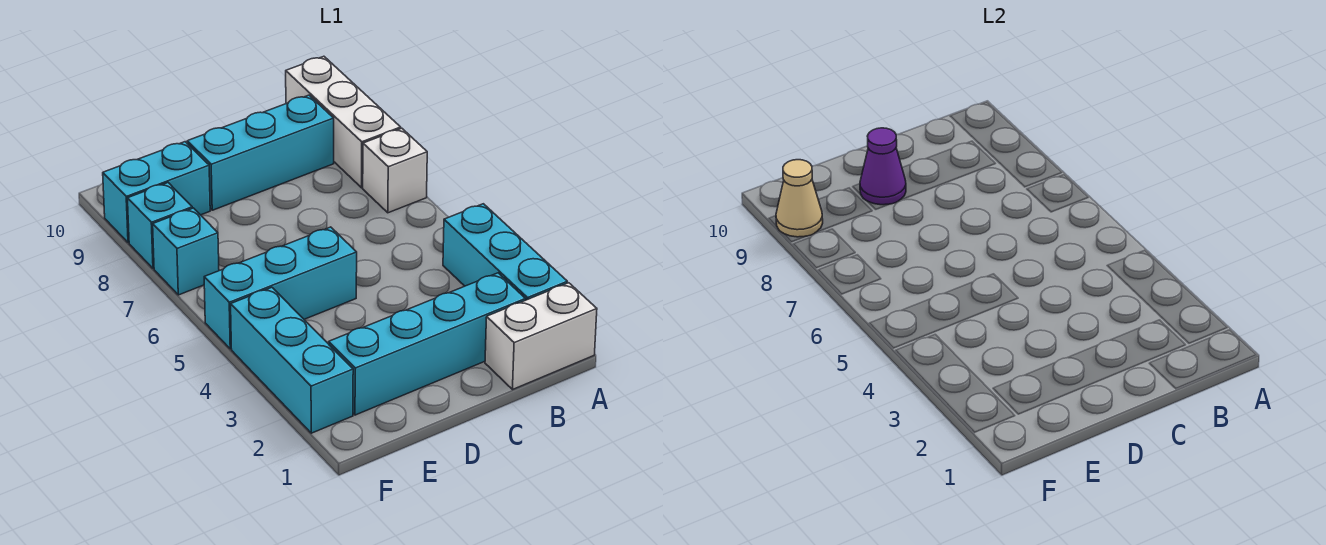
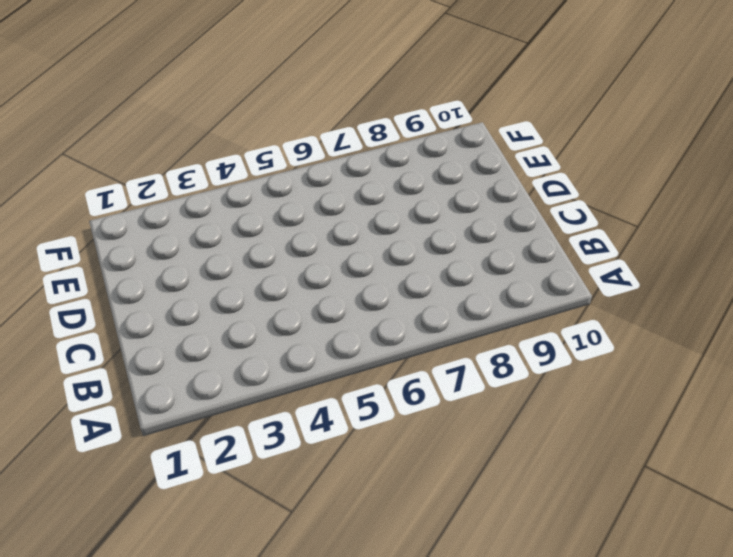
none -> white brick A1:B1 level 1
none -> cyan brick A2:A4 level 1
none -> white brick A7 level 1

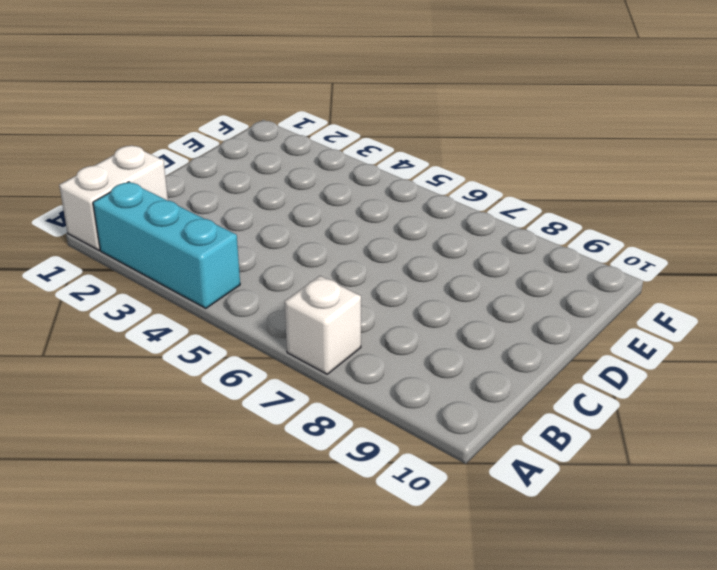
none -> white brick A8:A10 level 1
none -> cyan brick B2:E2 level 1
none -> cyan brick B9:D9 level 1

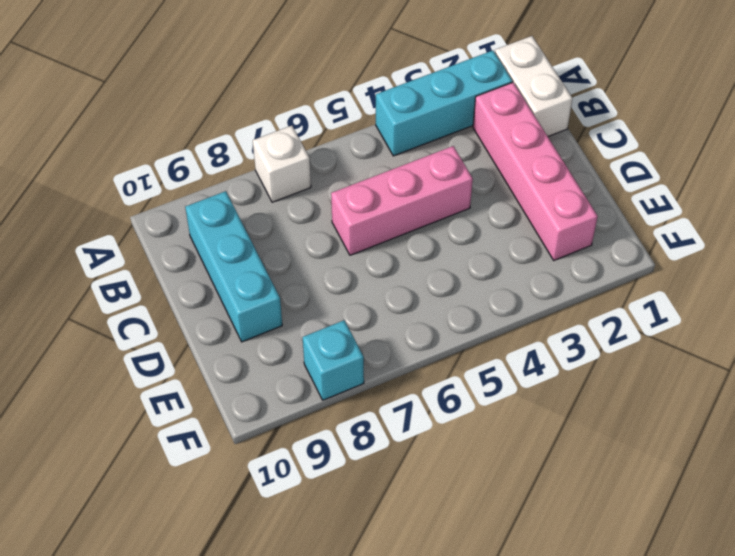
pink brick B2:E2 level 1 -> cyan brick B2:E2 level 1
pink brick C4:C6 level 1 -> none
none -> white brick A8:A10 level 1
none -> cyan brick D5:F5 level 1
none -> cyan brick E9:F9 level 1

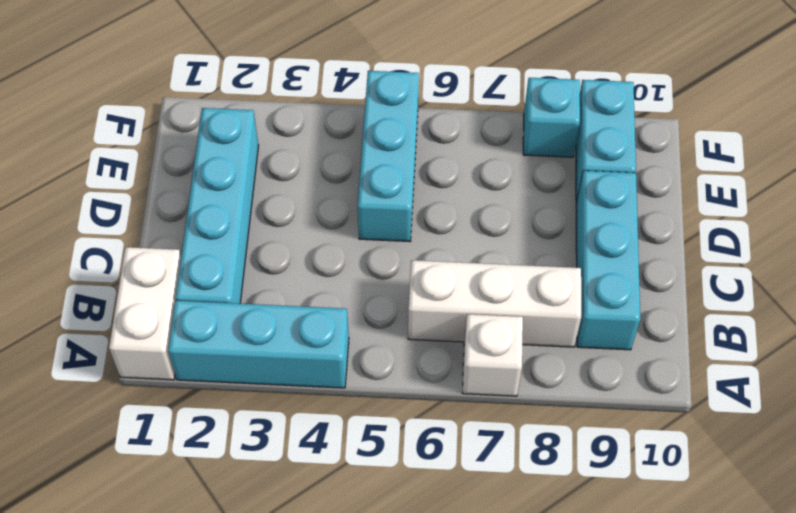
white brick B6:B8 level 1 -> white brick A8:A10 level 1
none -> cyan brick F2:F4 level 1
none -> cyan brick F7 level 1
none -> purple cone D9 level 2

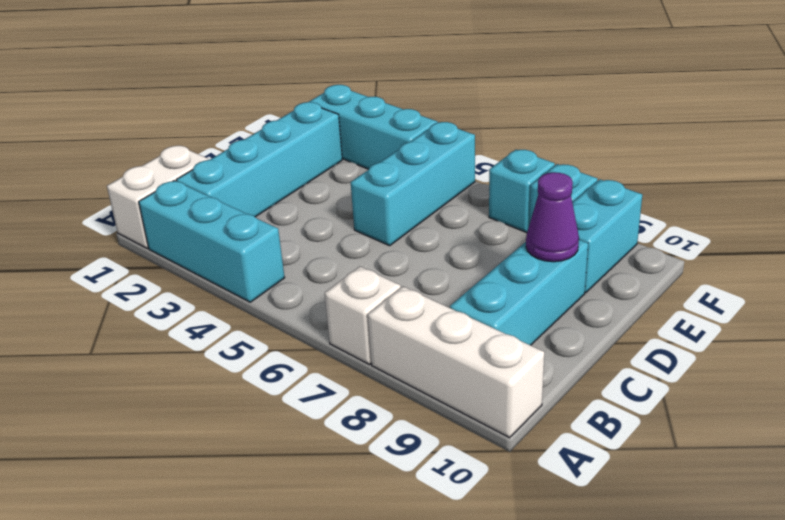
none -> tan cone F9 level 2

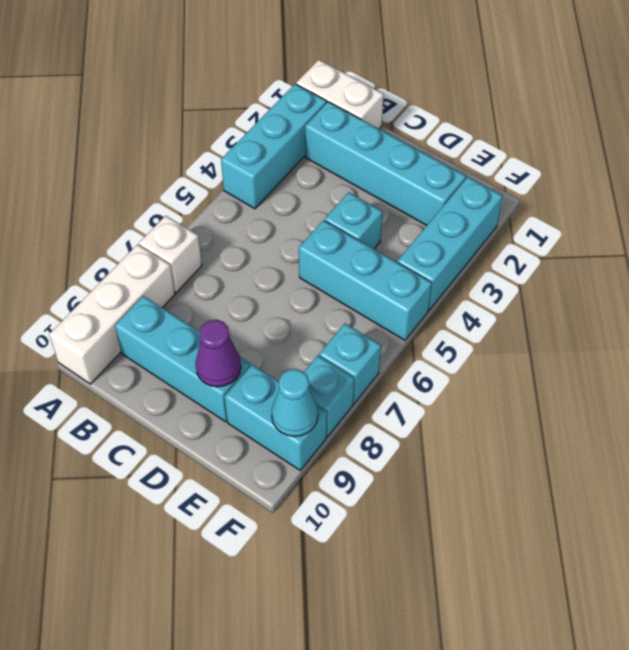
cyan brick D4 level 1 -> none
cyan cone F9 level 2 -> tan cone F9 level 2

